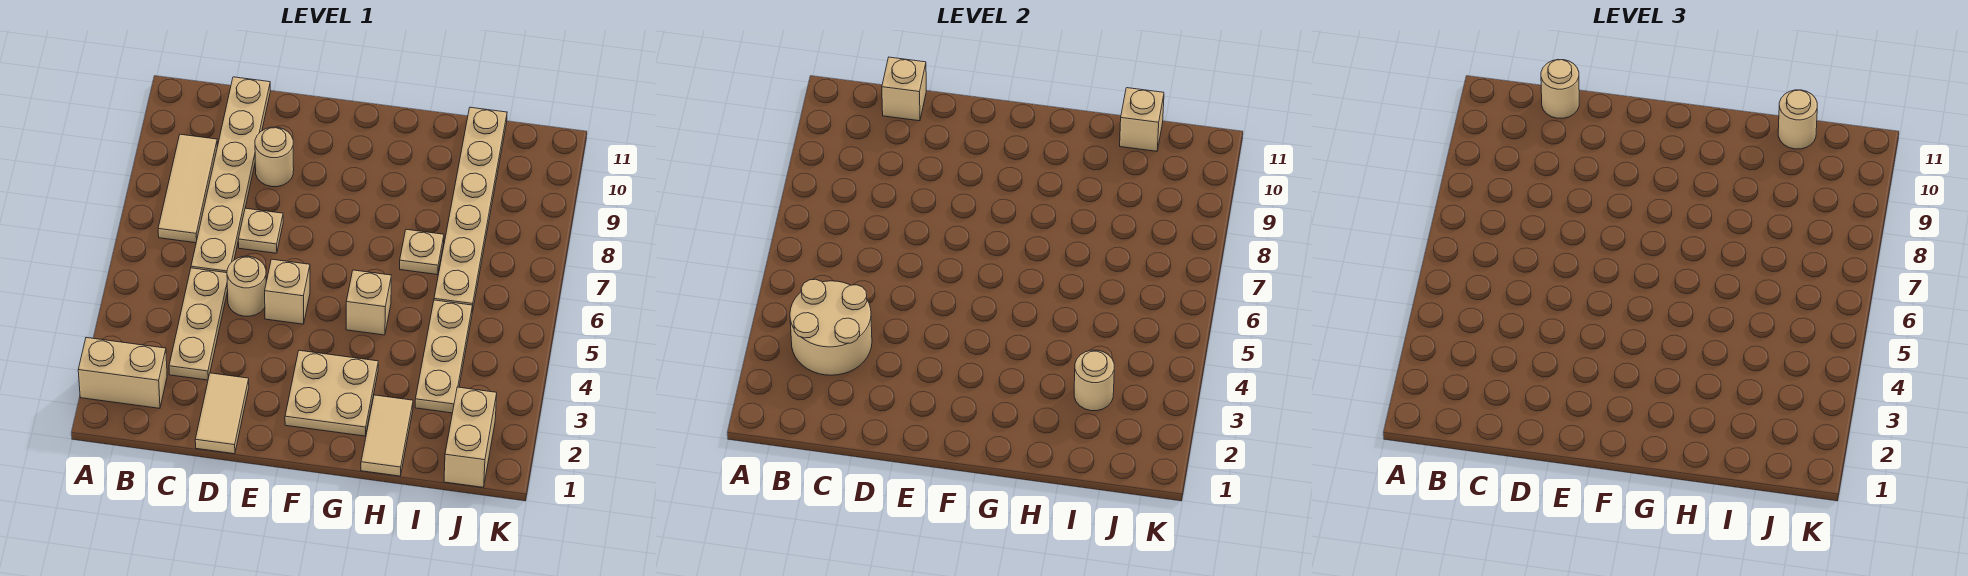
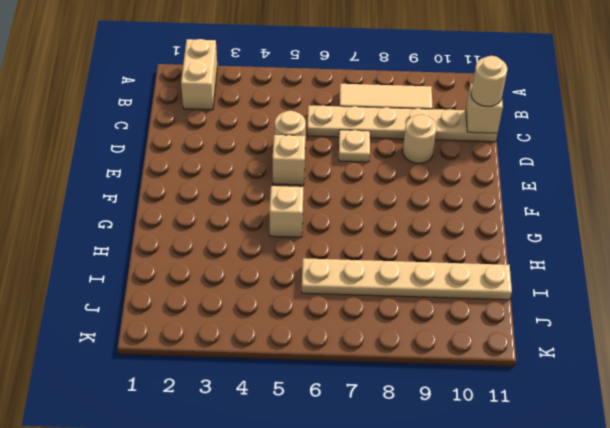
none -> tan plate C3:C5 level 1
none -> tan tile D1:D2 level 1
none -> tan plate F2:G3 level 1

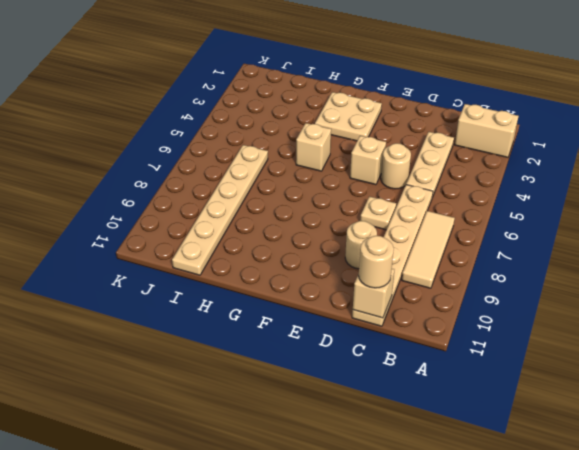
none -> tan tile D1:D2 level 1
none -> tan tile H1:H2 level 1
none -> tan plate H7 level 1

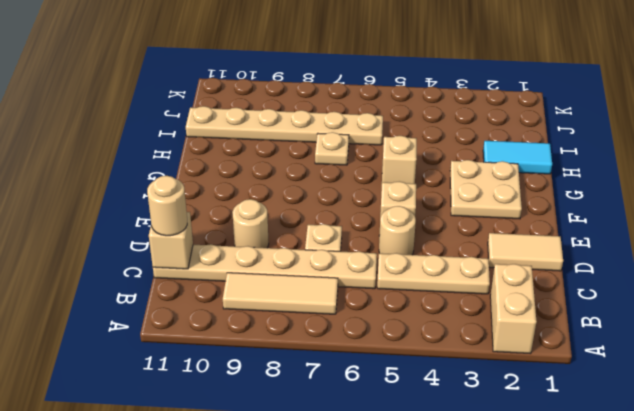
cyan tile H1:H2 level 1 -> tan tile H1:H2 level 1
none -> tan plate I3:I5 level 1
none -> tan brick J1:J2 level 1
none -> tan round brick B3:C4 level 2

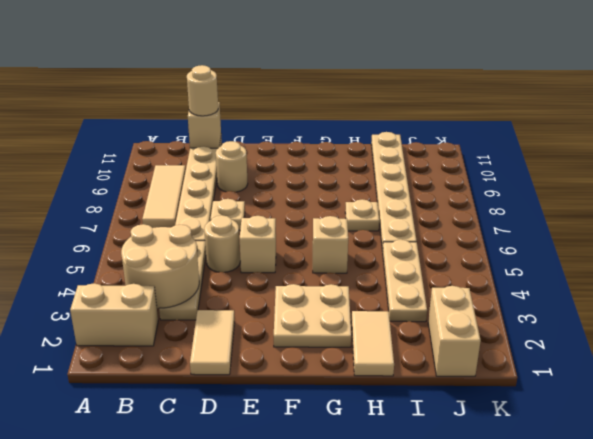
none -> tan round brick I3 level 2
none -> tan brick I11 level 2
none -> tan round brick I11 level 3

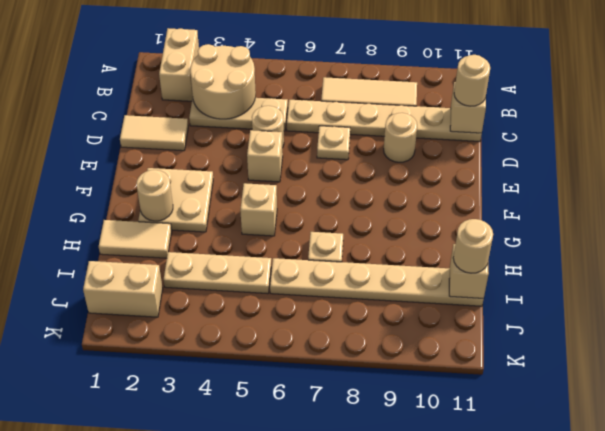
tan round brick G2 level 2 -> tan round brick I3 level 2

